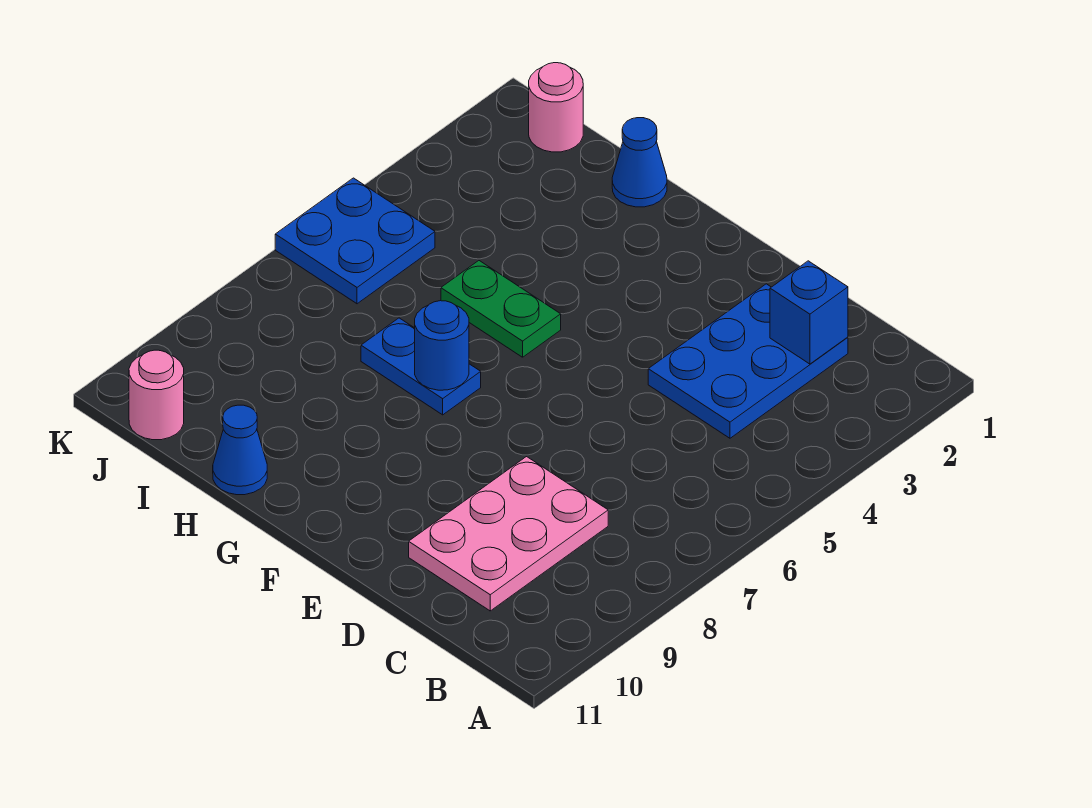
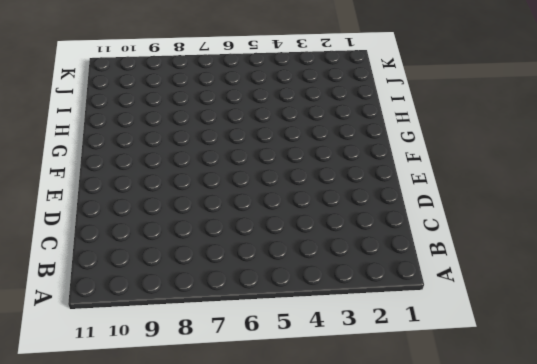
none -> blue plate C2:D4 level 1
none -> pink plate C8:D10 level 1

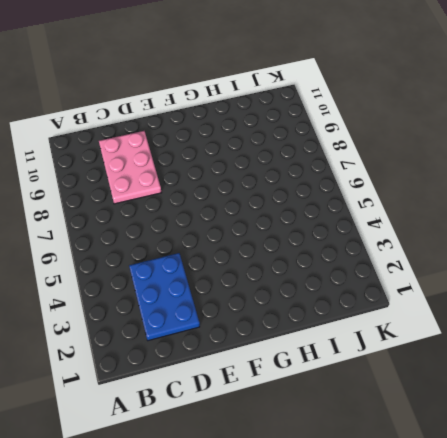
none -> green plate G5:H5 level 1
none -> blue plate G7:H7 level 1

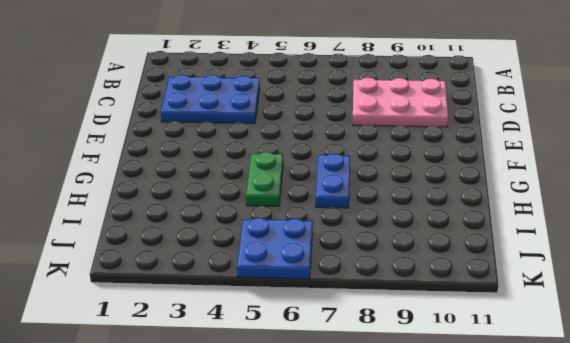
none -> blue cone H1 level 1
none -> blue cone H11 level 1

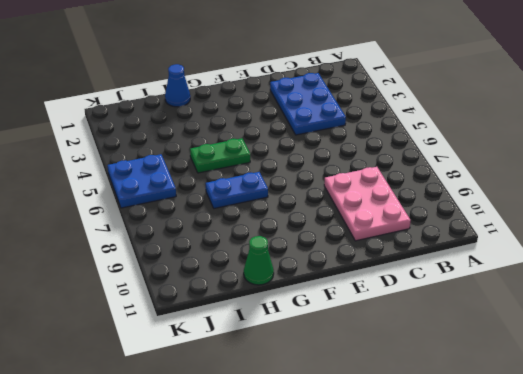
green cone H11 level 1 -> blue cone H11 level 1
none -> pink round brick J1 level 1
none -> pink round brick J11 level 1

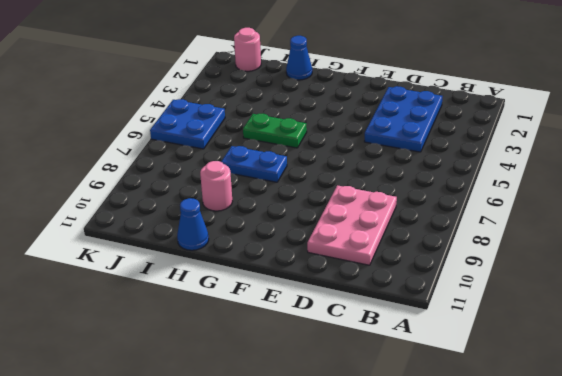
pink round brick H9 level 1 -> pink round brick J11 level 1
none -> blue brick C2 level 2
none -> blue round brick G7 level 2

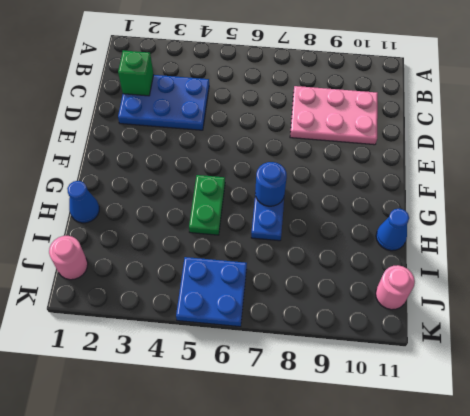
green brick C2 level 2 -> blue brick C2 level 2

